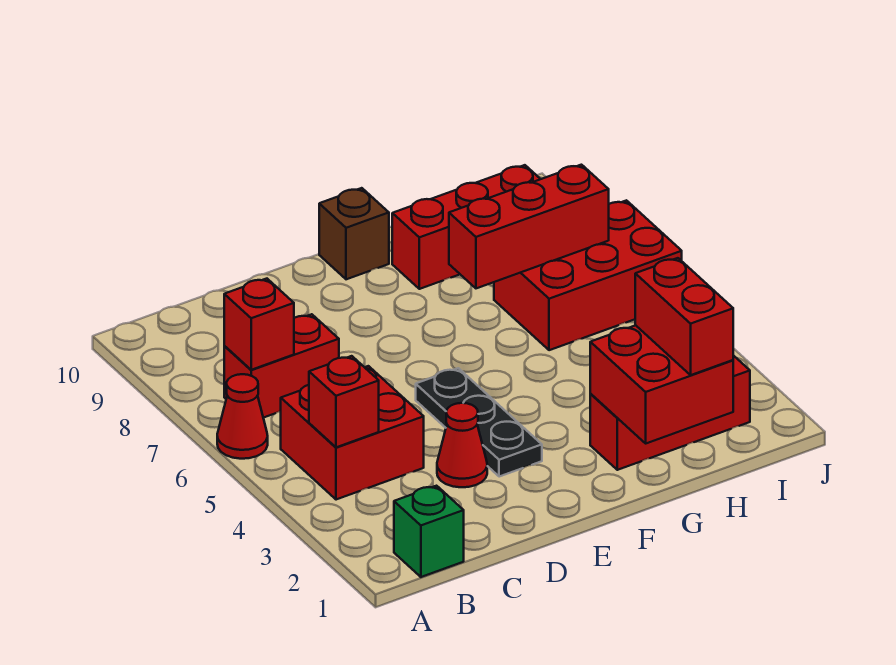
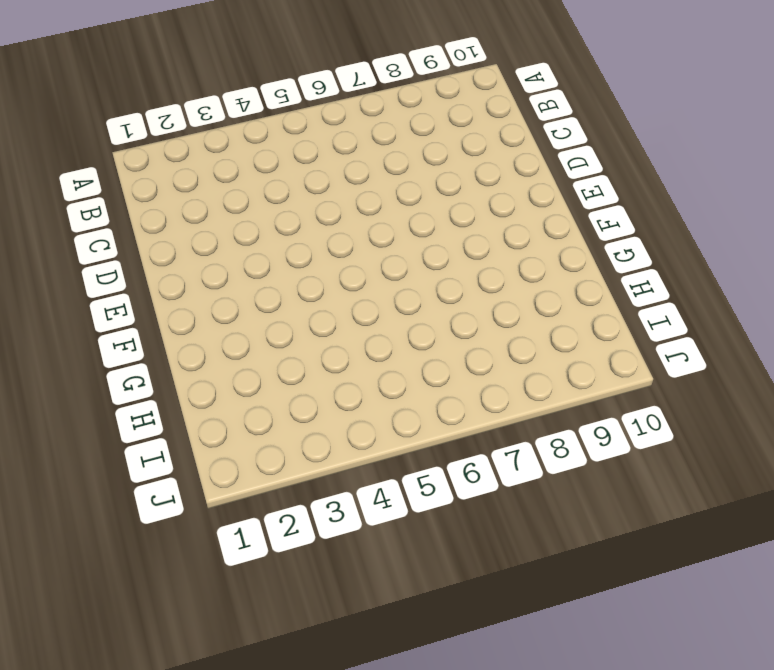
none -> red cone A6 level 1
none -> green brick B1 level 1
none -> red brick B4:C5 level 1

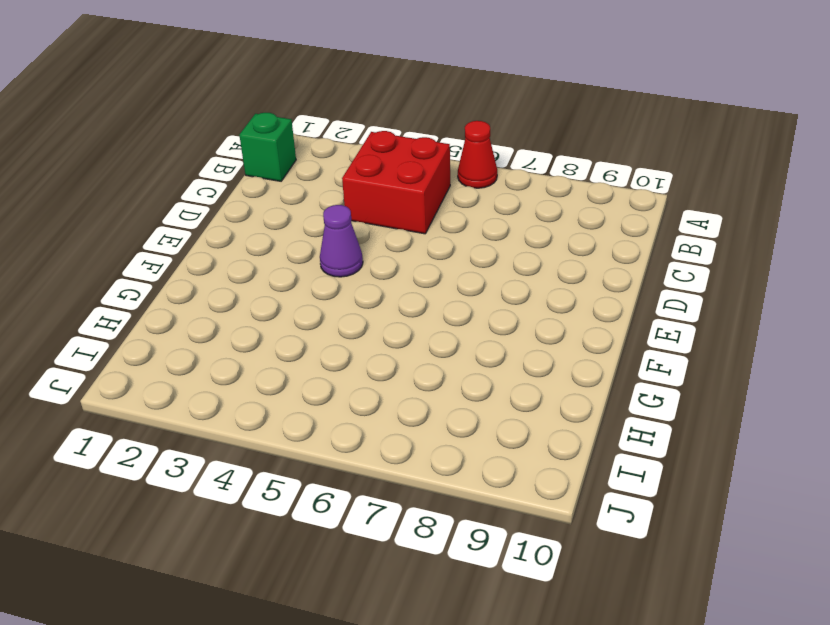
purple cone E4 level 1 -> black plate E3:E5 level 1
none -> red brick B7:C7 level 1
none -> red cone D3 level 1
none -> brown brick F10 level 1

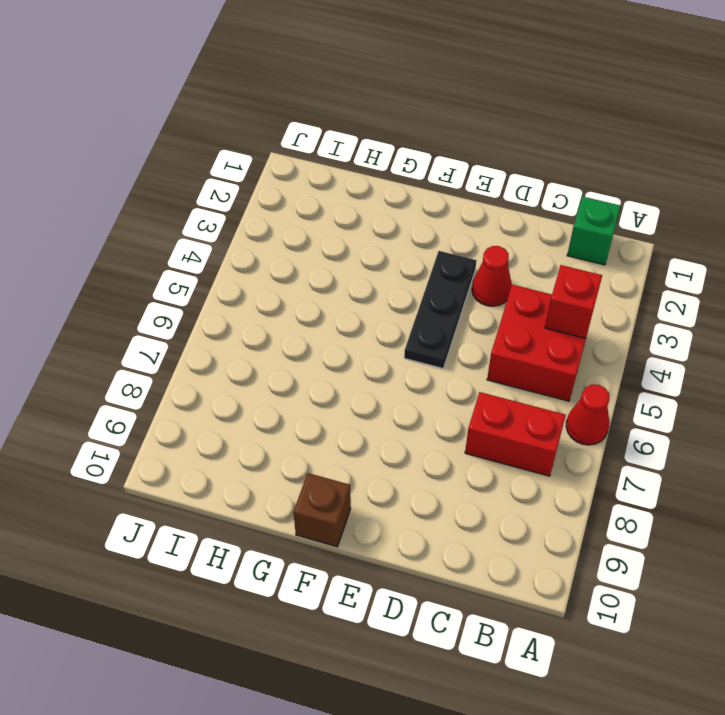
none -> red brick G2:I2 level 1
none -> red brick G9:I9 level 1
none -> red brick H6:J7 level 1

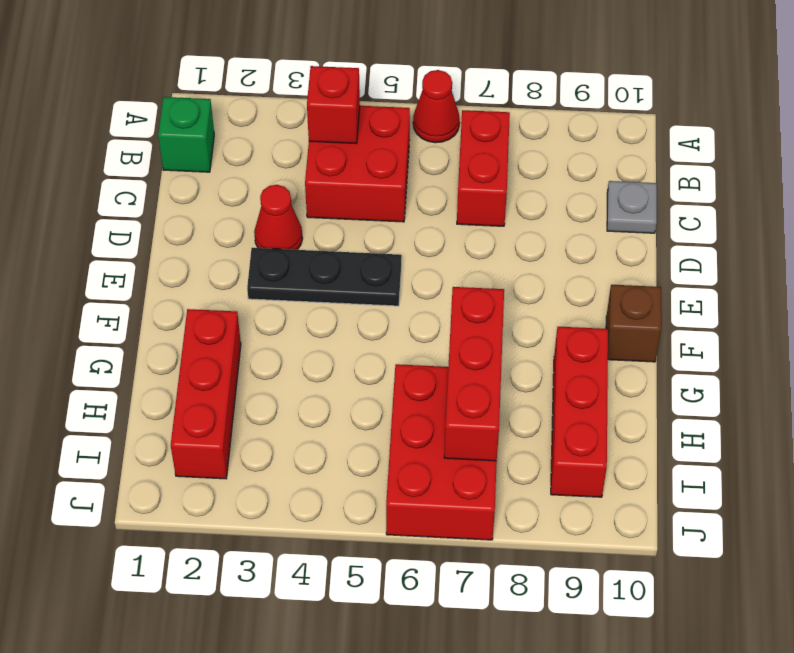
grey plate C10 level 1 -> none
none -> red brick B7 level 2
none -> red brick G1:H2 level 2
none -> red brick H1:H2 level 3

